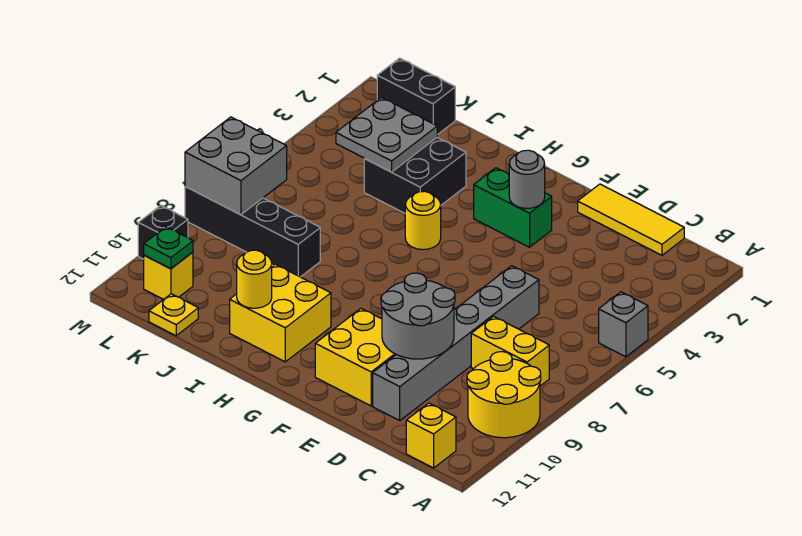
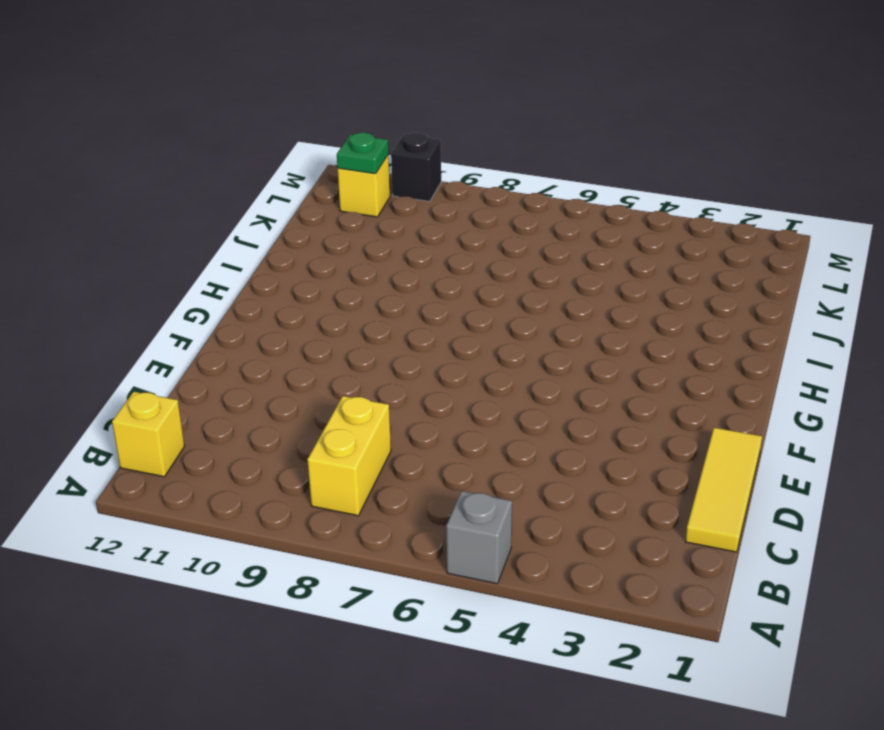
none -> yellow round brick A9:B10 level 1
none -> grey brick D6:D11 level 1
none -> yellow brick E10:F11 level 1

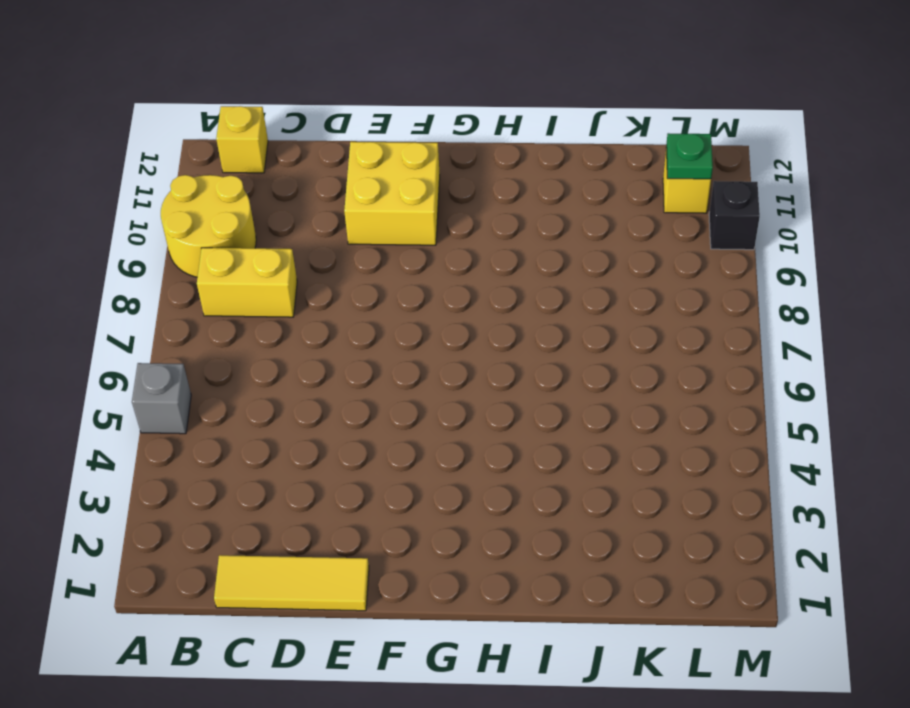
none -> grey brick D6:D11 level 1
none -> green brick F3:G3 level 1
none -> yellow round brick H5 level 1

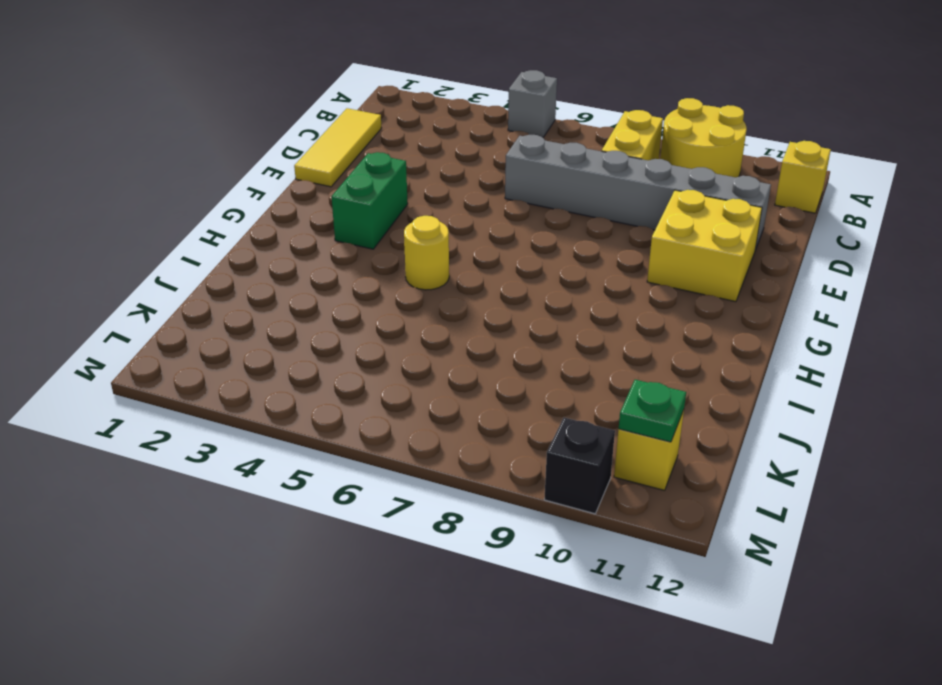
none -> yellow brick H10:I11 level 1
none -> black brick I3:J4 level 1
none -> black brick J8:M8 level 1

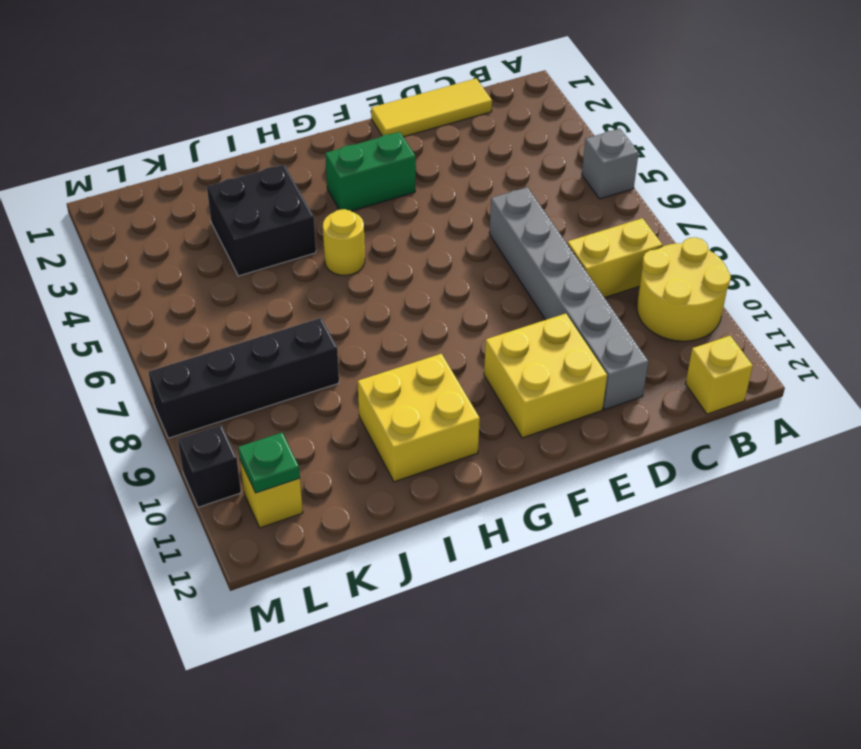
none -> black brick K1:L1 level 1
none -> yellow plate K12 level 1
none -> grey round brick D9:E10 level 2

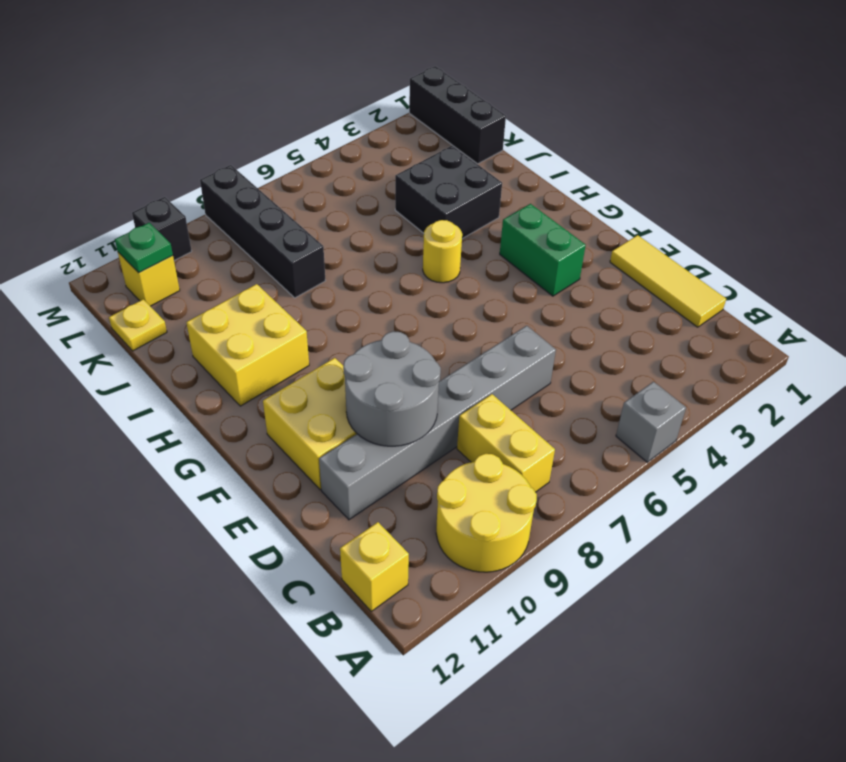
black brick K1:M1 level 1 -> black brick K1:L1 level 1
none -> grey round brick F3 level 2
none -> yellow round brick I11 level 2
none -> grey plate J3:K4 level 2

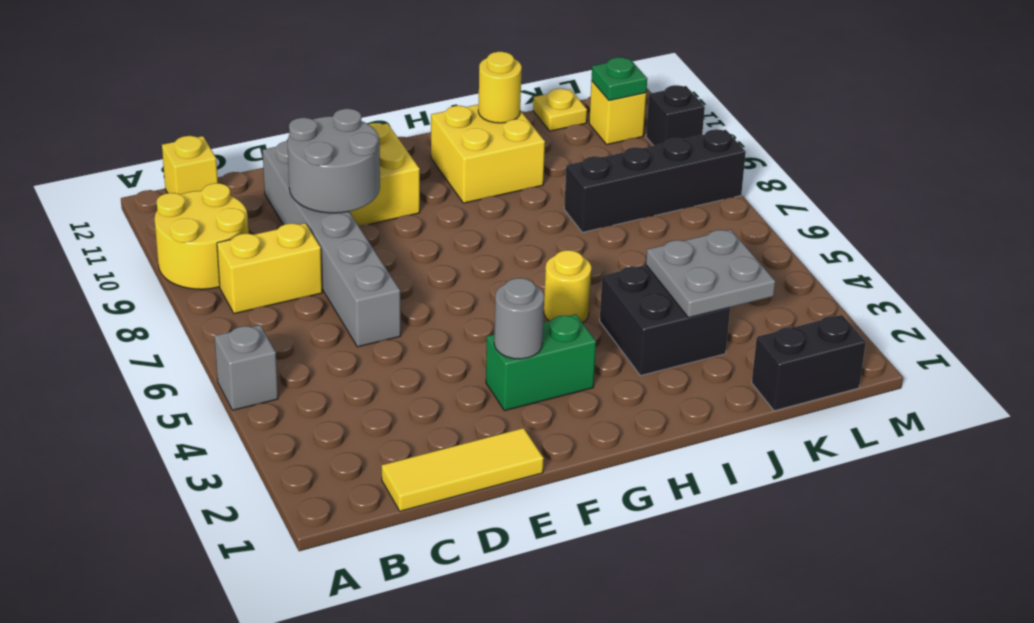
none -> grey brick L7:M8 level 2

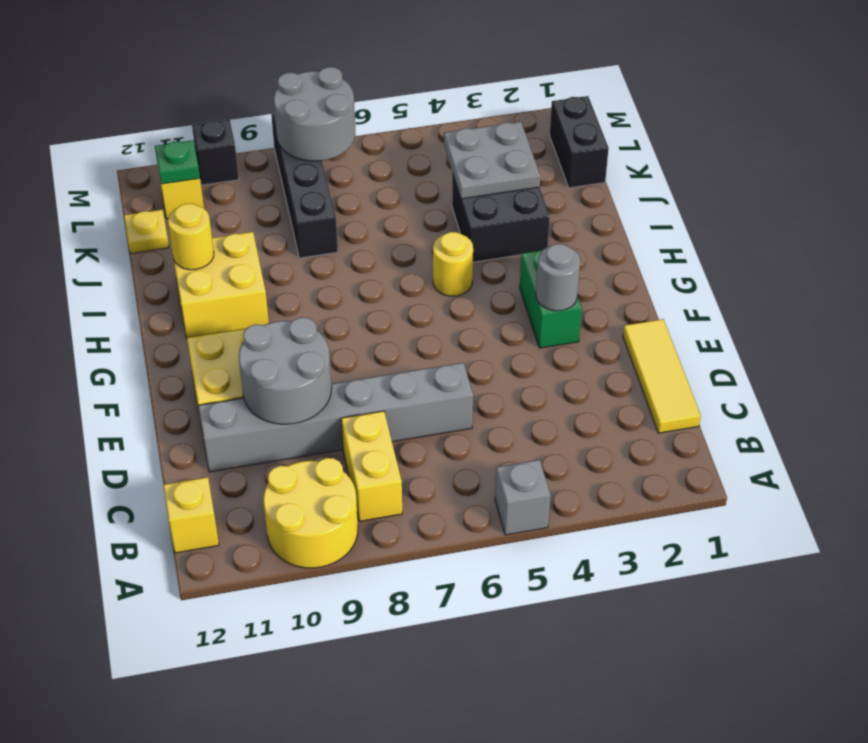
grey round brick L7:M8 level 2 -> grey brick L7:M8 level 2

